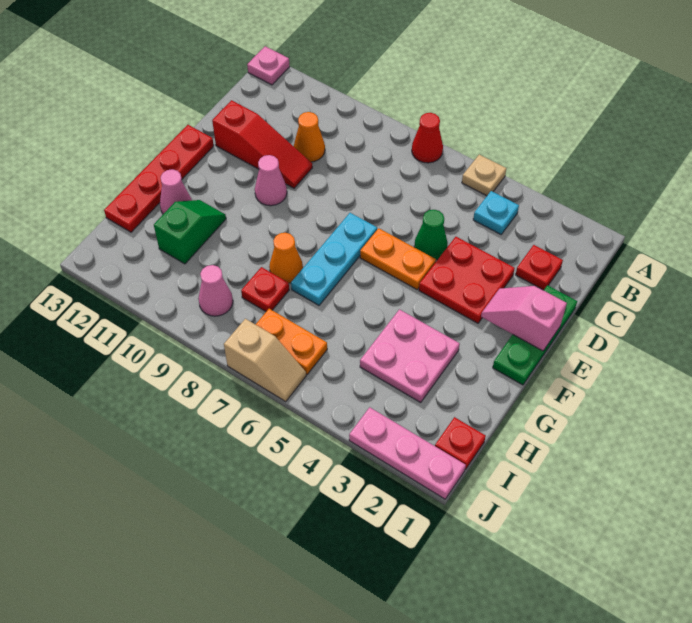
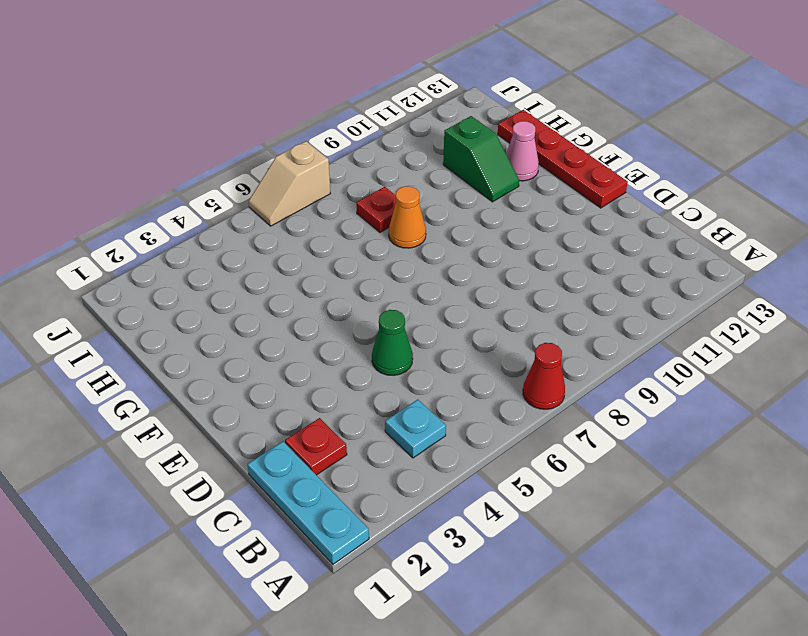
cyan plate A1:C1 level 1 -> cyan plate E7:G7 level 1
none -> tan plate A5 level 1
none -> pink plate A13 level 1
none -> orange cone C10 level 1

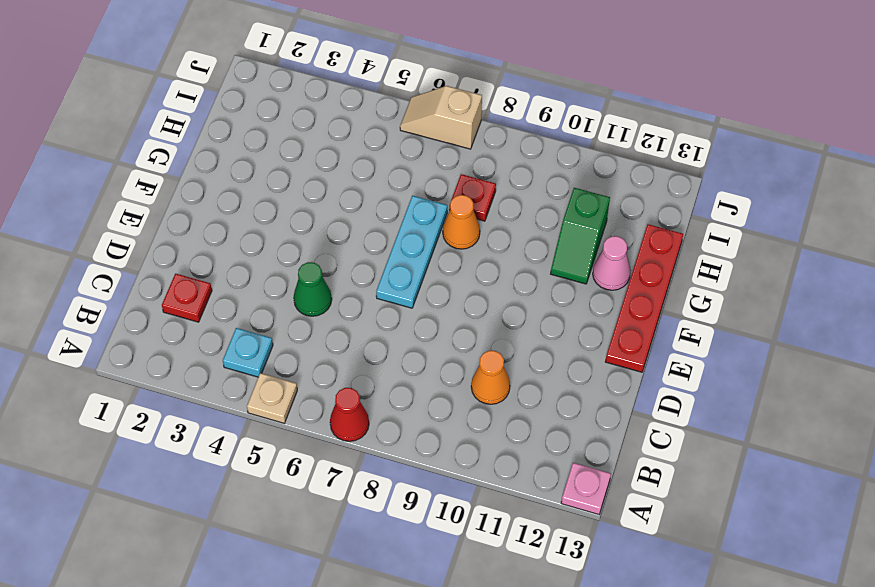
none -> green plate D1:F1 level 1
none -> red plate D3:E4 level 1
none -> red slope D10:D12 level 1 top 12

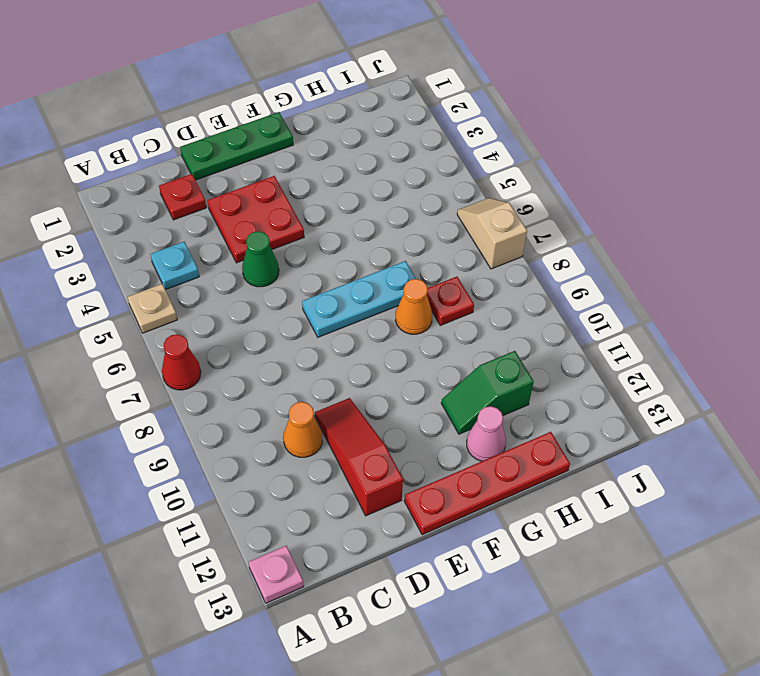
none -> orange plate E5:E6 level 1
none -> pink cone E10 level 1
none -> pink plate G3:H4 level 1

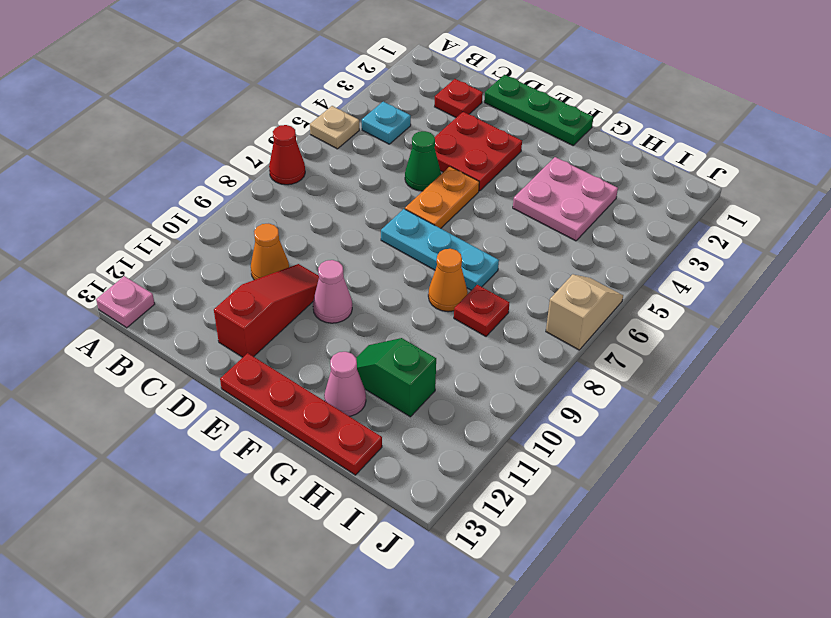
none -> red plate I1 level 1
none -> orange plate I6:I7 level 1
none -> pink cone I9 level 1

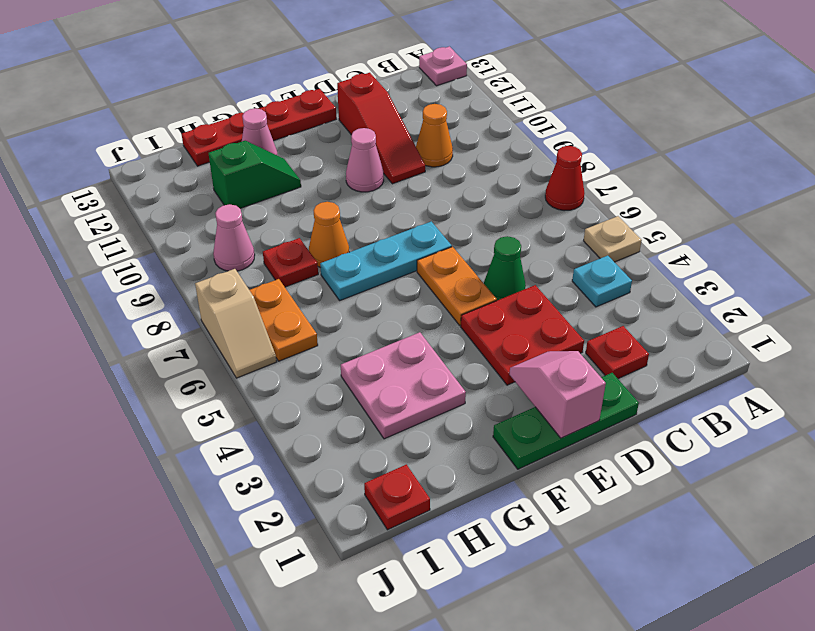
none -> pink plate J1:J3 level 1

